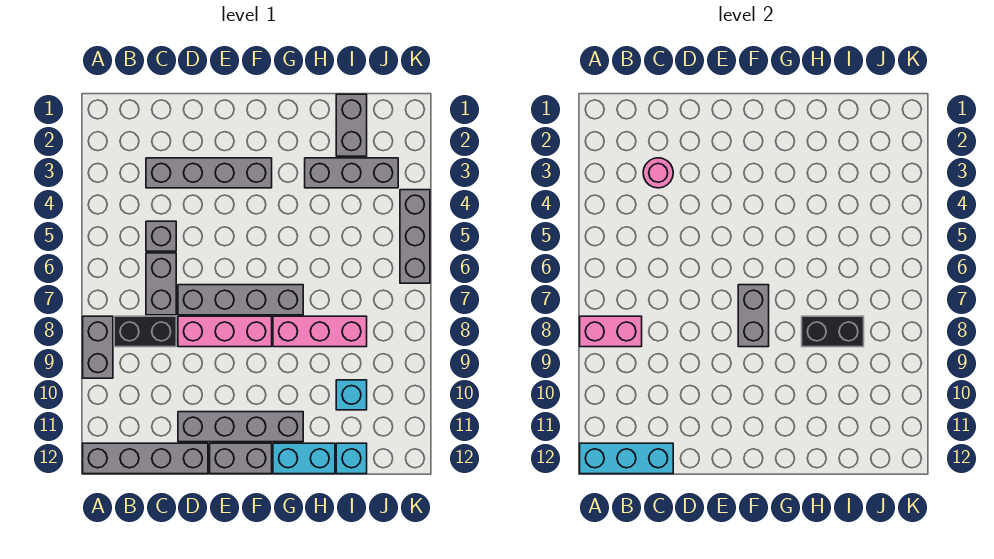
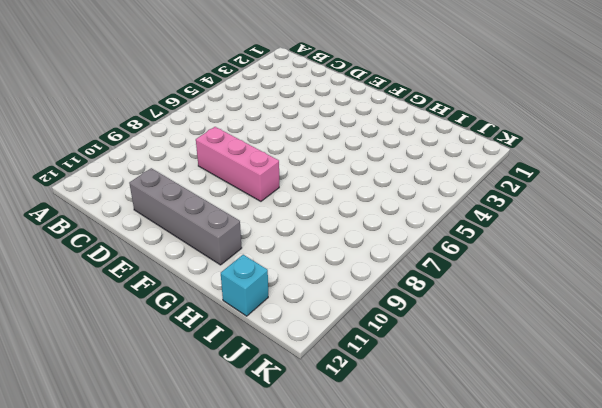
none -> grey brick A8:A9 level 1
none -> grey brick A12:D12 level 1
none -> black brick B8:C8 level 1

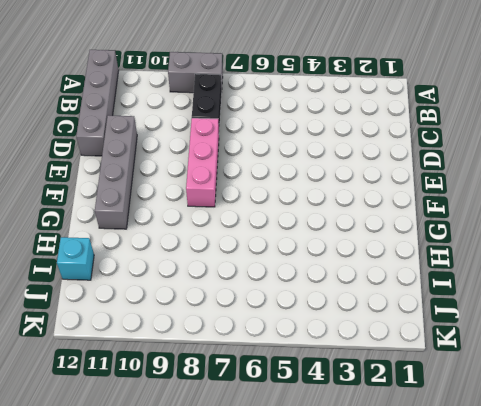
none -> grey brick C3:F3 level 1
none -> grey brick C5 level 1
none -> grey brick C6:C7 level 1

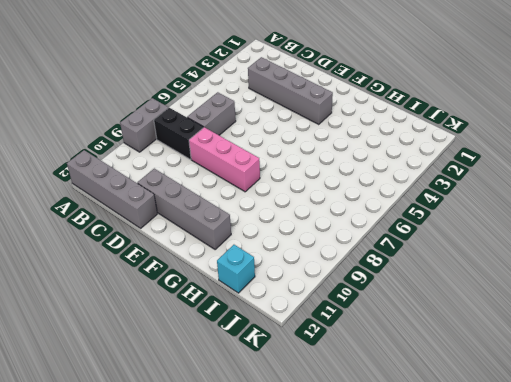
none -> grey brick C5 level 1
none -> grey brick D7:G7 level 1
none -> grey brick E12:F12 level 1

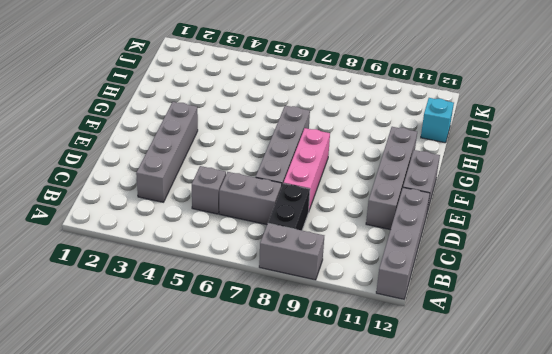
none -> pink brick G8:I8 level 1
none -> cyan brick G12:H12 level 1
none -> grey brick H3:J3 level 1

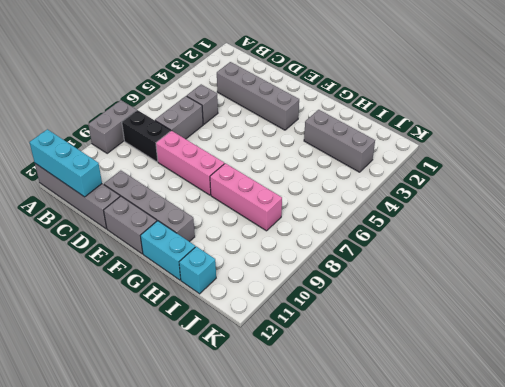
none -> grey brick D7:G7 level 1
none -> grey brick I1:I2 level 1
none -> cyan brick I10 level 1

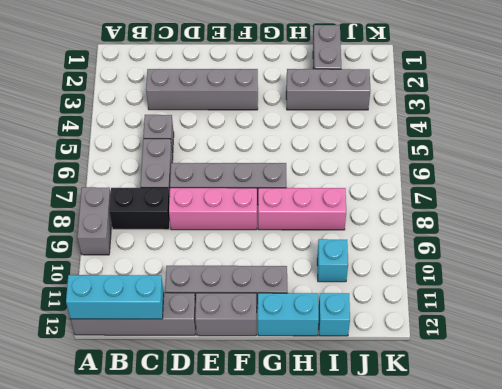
none -> grey brick K4:K6 level 1
none -> pink brick A8:B8 level 2
none -> pink round brick C3 level 2

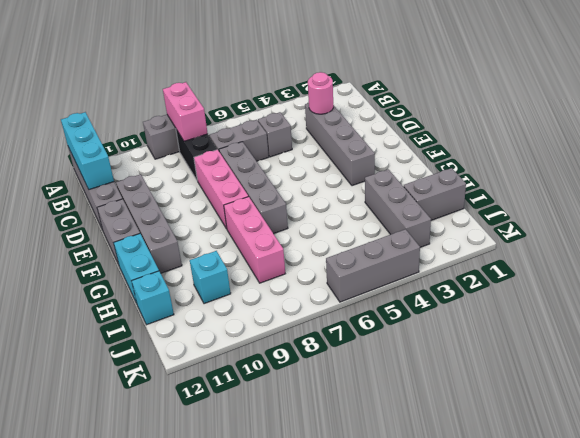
none -> grey brick F7:F8 level 2
none -> black brick H8:I8 level 2

